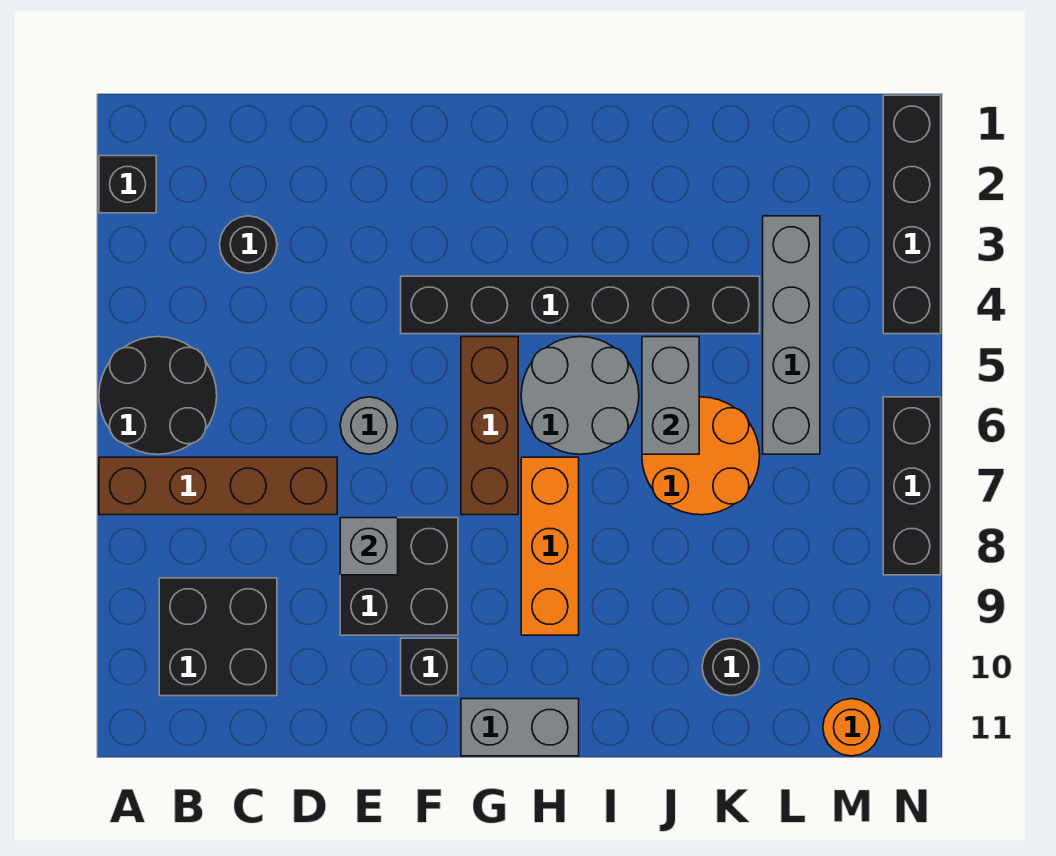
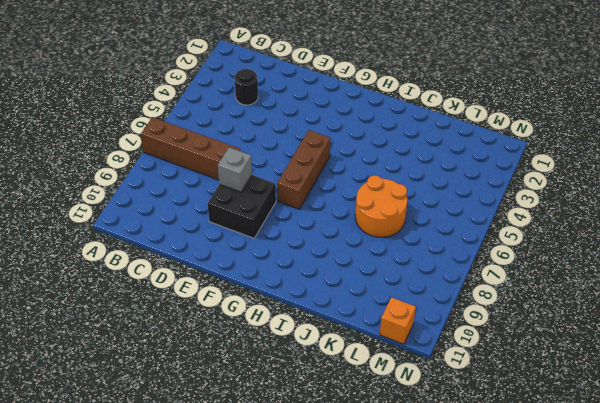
orange brick M11 level 1 -> orange round brick M11 level 1
none -> black brick A2 level 1
none -> black round brick A5:B6 level 1
none -> black brick B9:C10 level 1

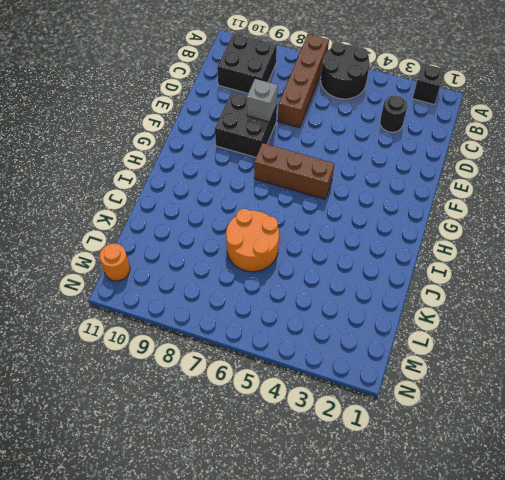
none -> grey round brick E6 level 1
none -> black brick F4:K4 level 1
none -> black brick F10 level 1

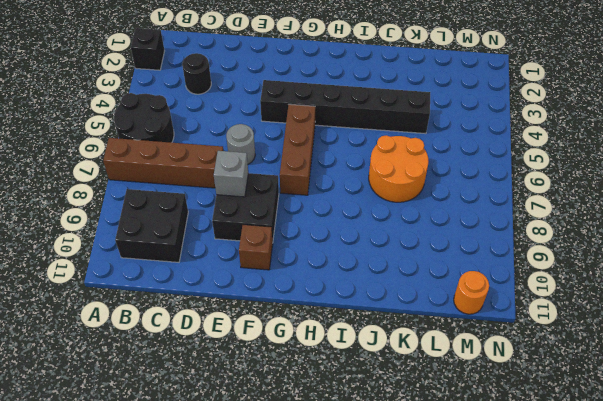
brown brick F10 level 1 -> black brick F10 level 1
none -> grey brick G11:H11 level 1
none -> grey round brick H5:I6 level 1
none -> orange brick H7:H9 level 1

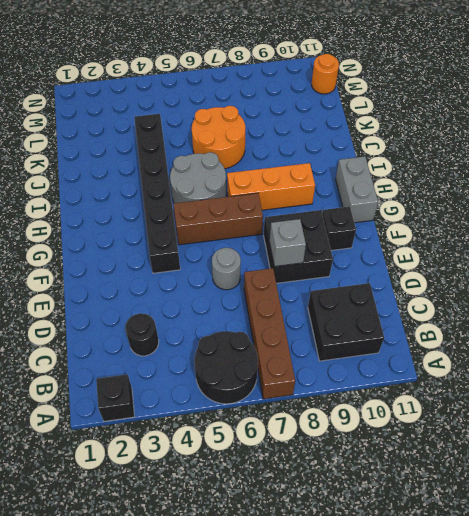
none -> black round brick K10 level 1
none -> grey brick L3:L6 level 1
none -> black brick N1:N4 level 1

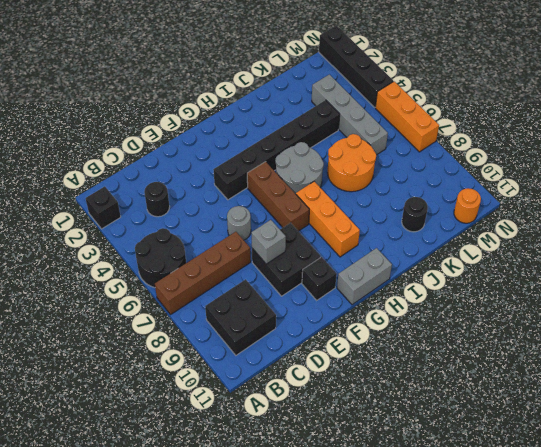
orange brick N5:N7 level 1 -> black brick N6:N8 level 1
none -> grey brick J5:J6 level 2

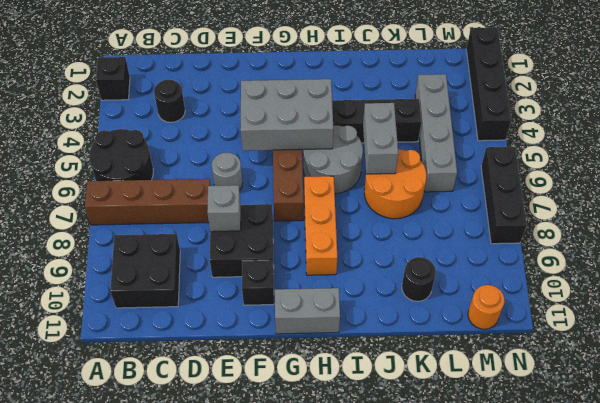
grey brick F4:H5 level 2 -> none

